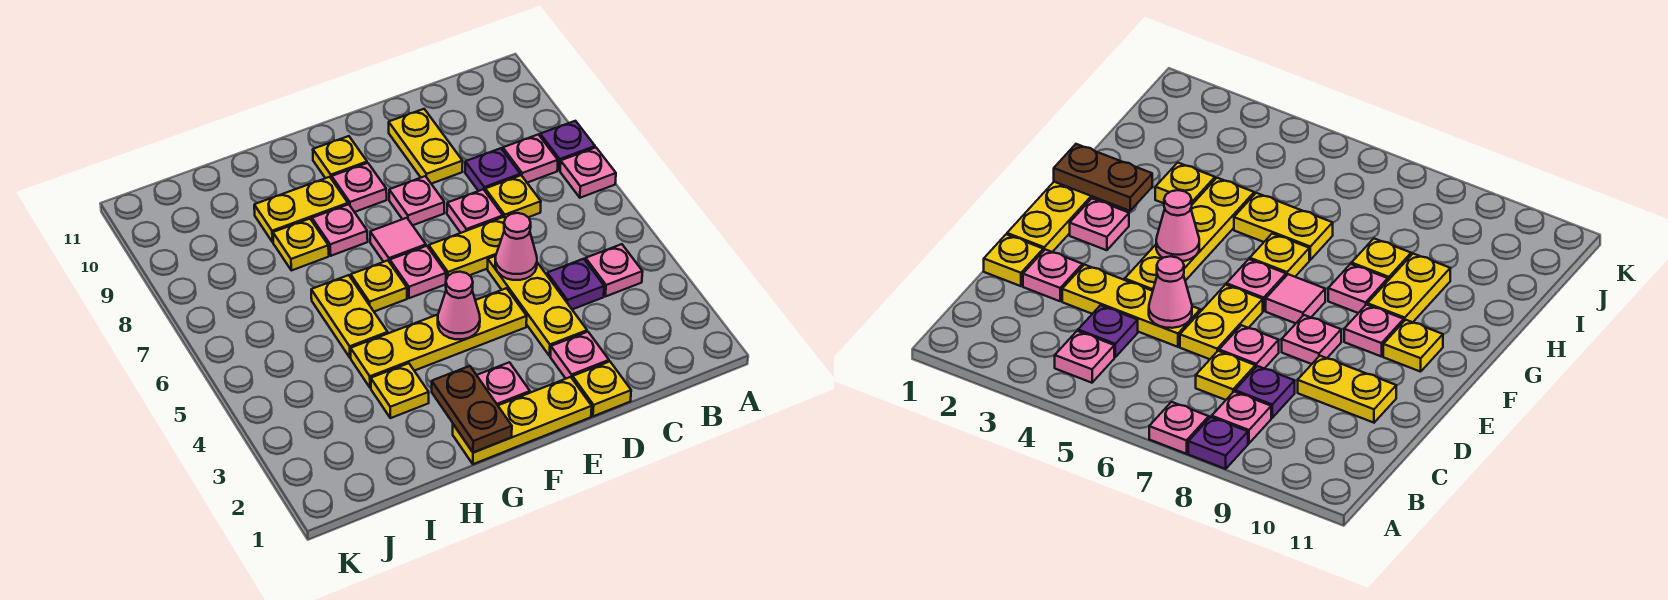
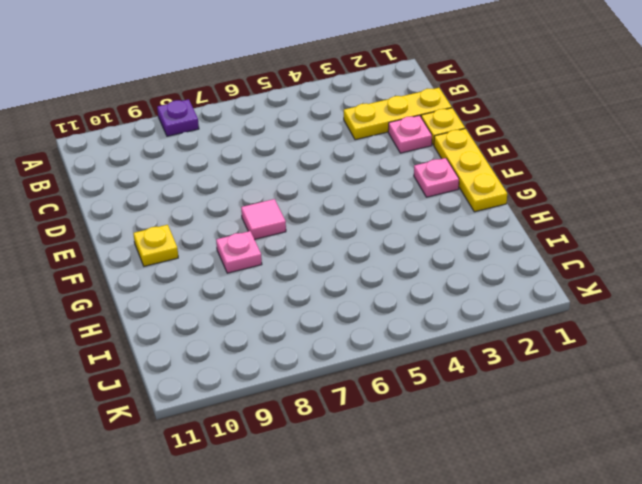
yellow plate C1:C3 level 1 -> yellow plate D3:D5 level 1
none -> pink plate A7 level 1
none -> pink plate B4 level 1
none -> pink plate B8 level 1
none -> purple plate C4 level 1

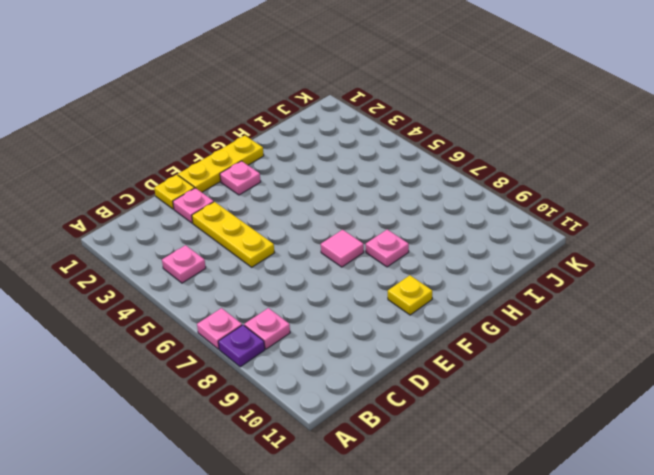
none -> purple plate C4 level 1
none -> yellow plate C7 level 1
none -> purple plate C8 level 1
none -> yellow plate D6:E6 level 1

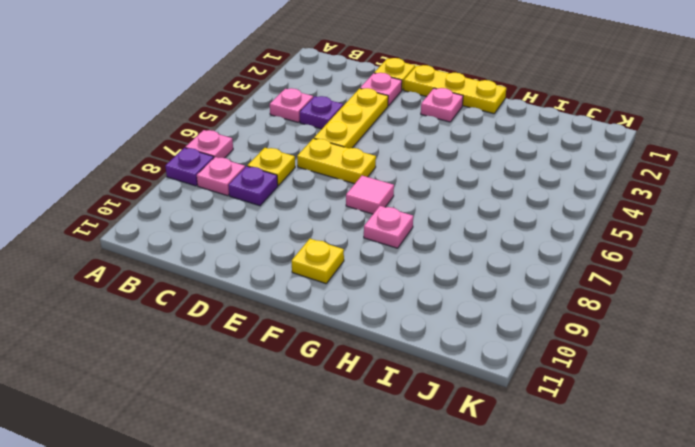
none -> pink plate D7 level 1
none -> yellow plate D9:D10 level 1
none -> yellow plate E4:H4 level 1
none -> pink plate E8 level 1

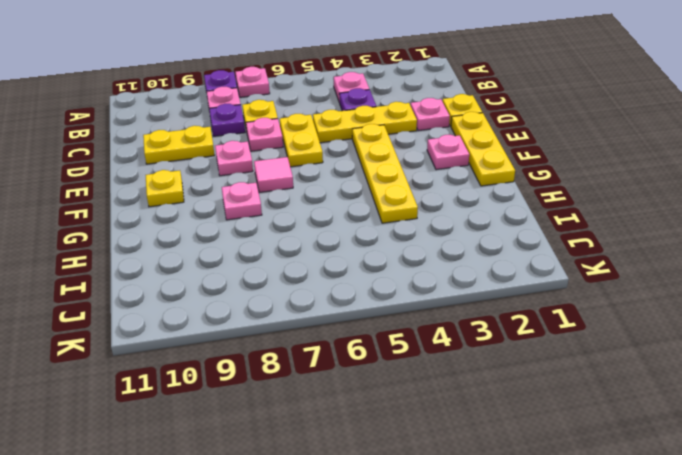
none -> pink plate F6 level 1
none -> pink plate F9 level 1
none -> yellow plate G6 level 1
none -> yellow plate G9:H9 level 1

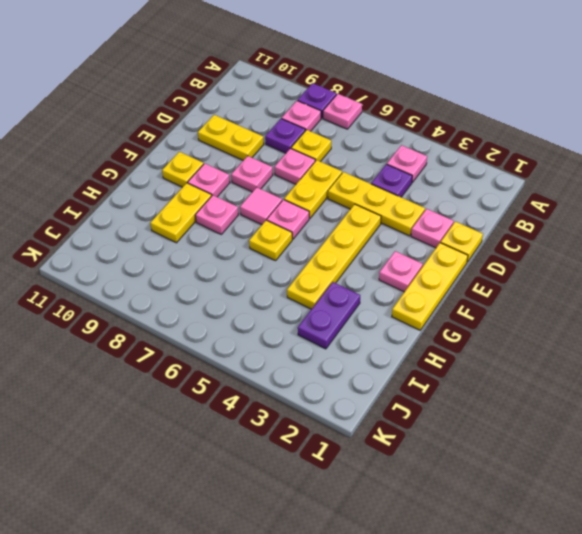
purple plate H3:I3 level 1 -> yellow plate H3 level 1
none -> yellow plate H5:H6 level 1
none -> yellow plate H8 level 1
none -> pink cone D5 level 2
none -> pink cone F4 level 2

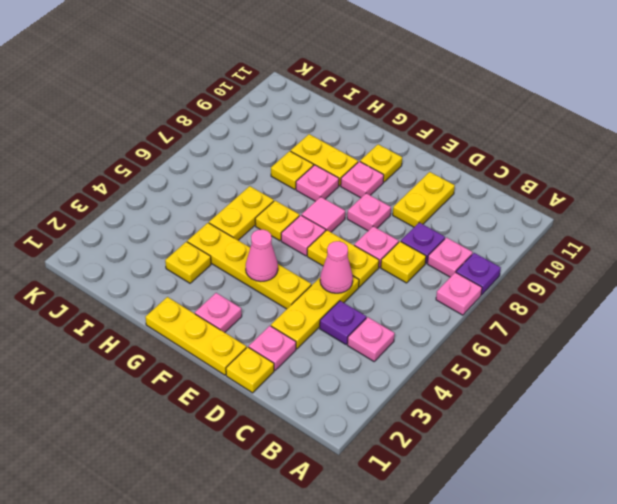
none -> brown plate G1:G2 level 2

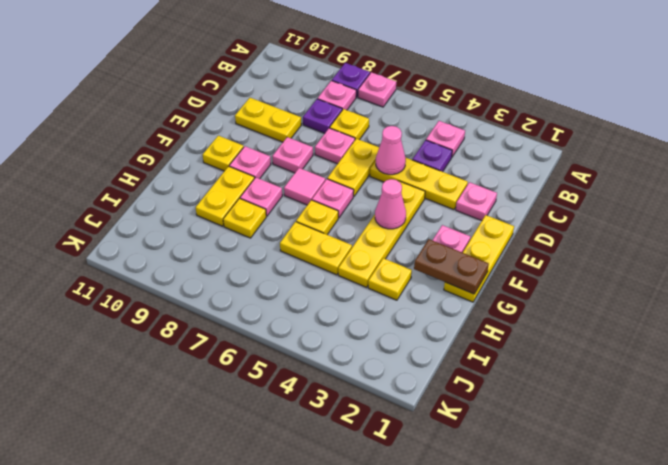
none -> yellow plate D1 level 1

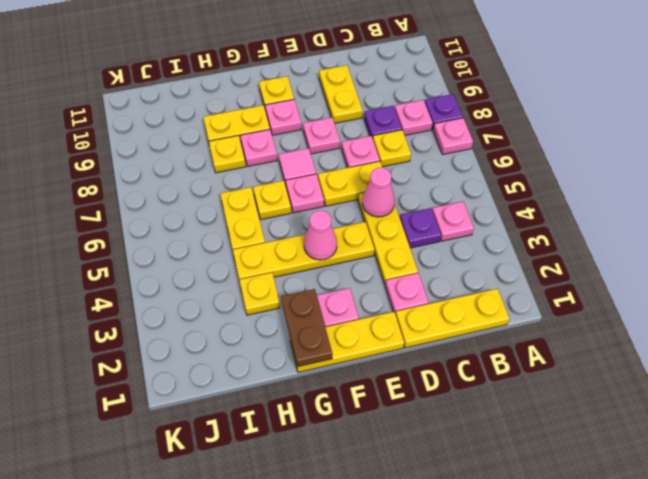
yellow plate B1:D1 level 1 -> yellow plate D1 level 1

